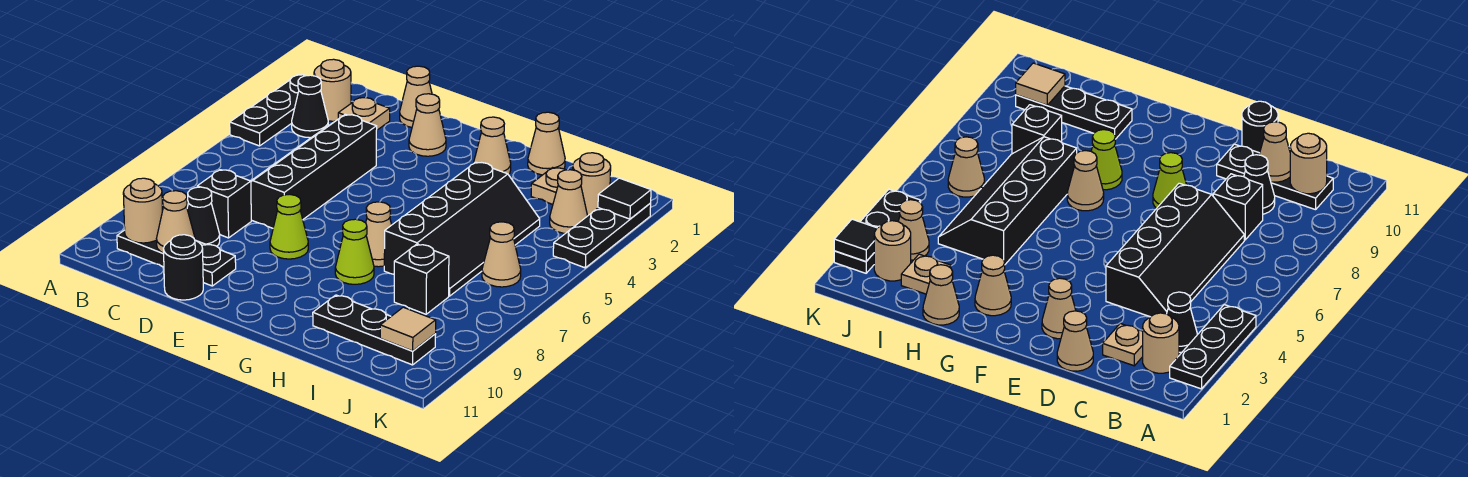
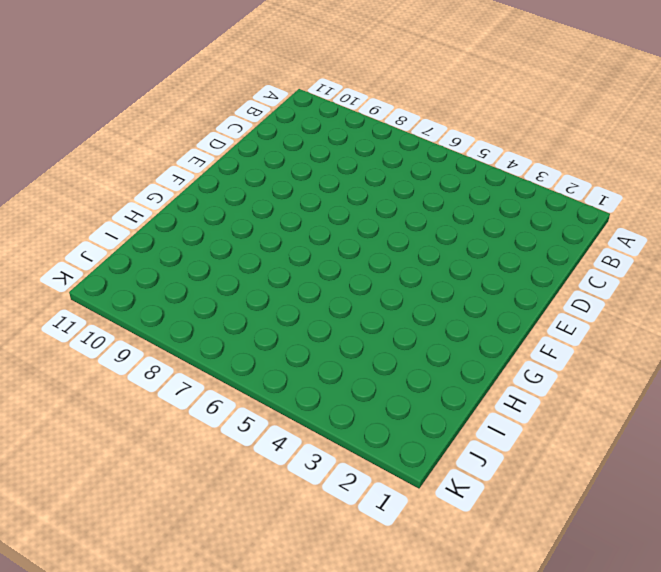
none -> black plate A2:A4 level 1
none -> tan round brick B2 level 1
none -> black cone B3 level 1

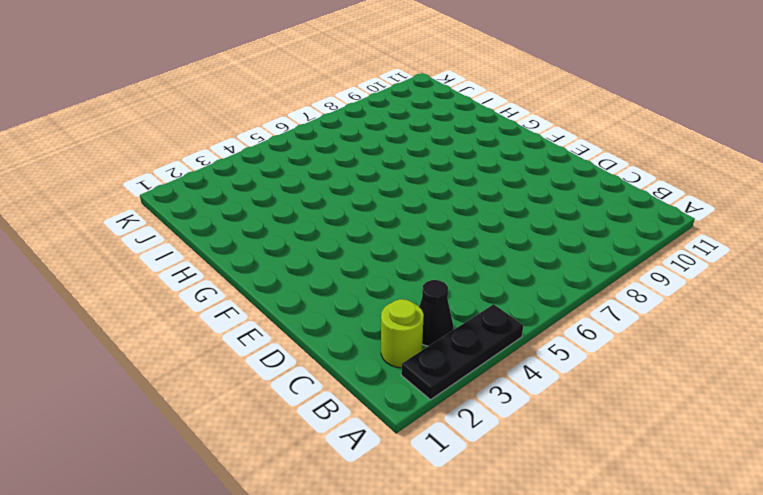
lime round brick B2 level 1 -> tan round brick B2 level 1
none -> black plate B10:D10 level 1
none -> tan plate C2 level 1
none -> black slope C4:D7 level 1 top D

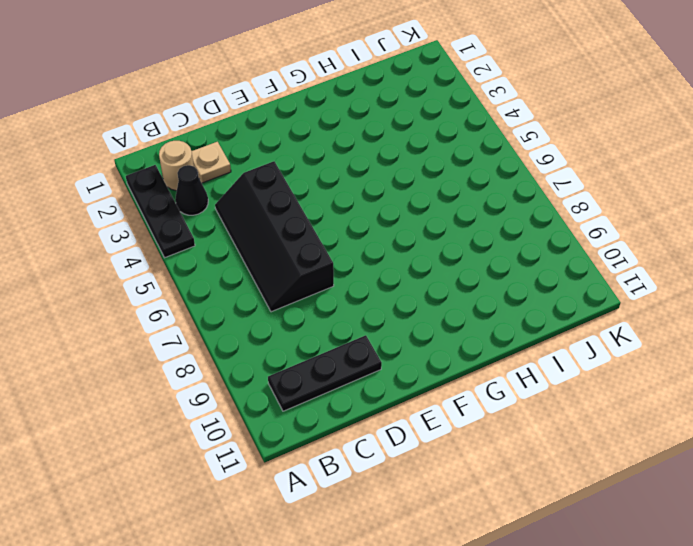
none -> black brick C8 level 1
none -> black cone C9 level 1
none -> tan cone D1 level 1

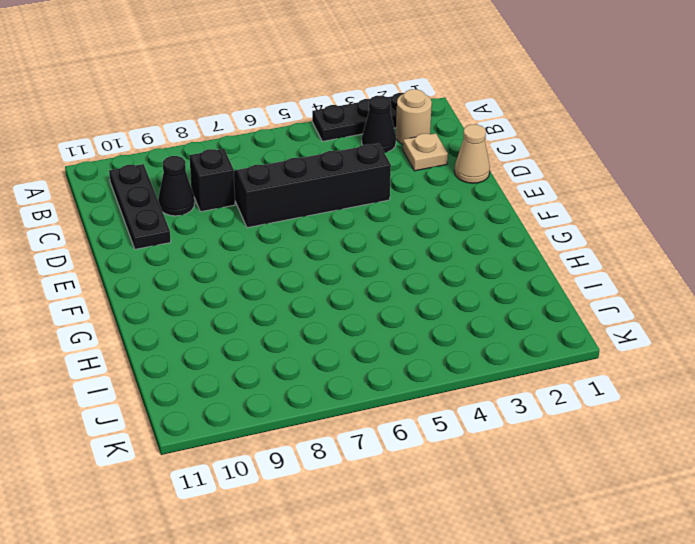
none -> black round brick D11 level 1
none -> tan cone E2 level 1
none -> lime cone E8 level 1

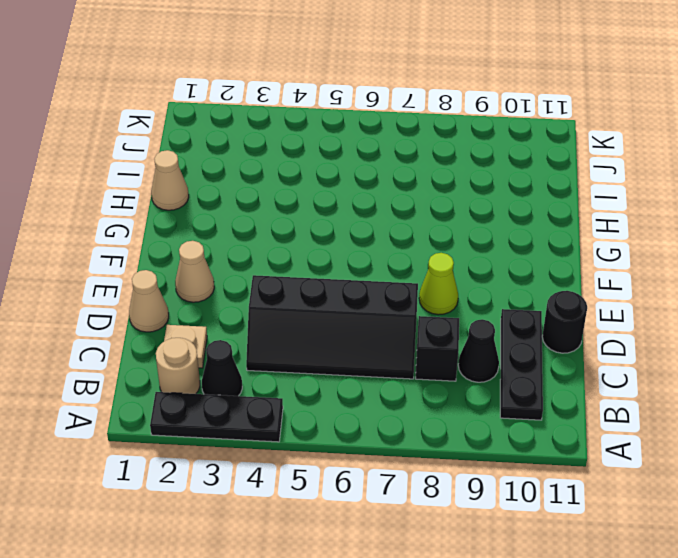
none -> tan cone G2 level 1
none -> tan cone G7 level 1
none -> lime cone G8 level 1

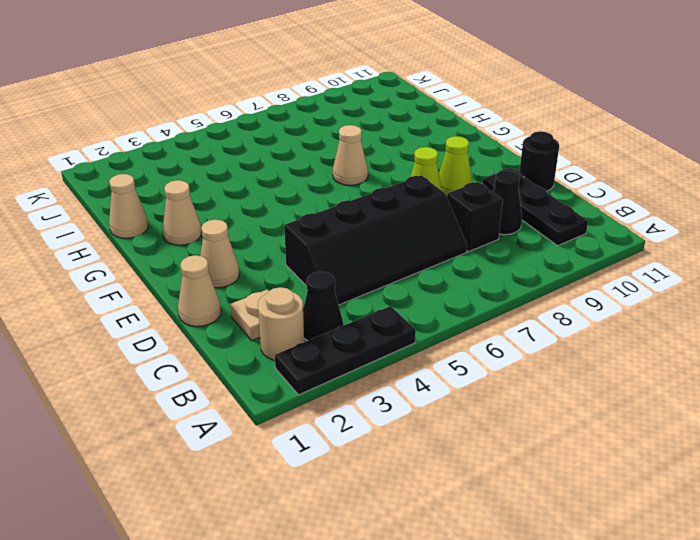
lime cone E9 level 1 -> lime cone G8 level 1
none -> black slope H4:I7 level 1 top H
none -> black plate H10:J10 level 1
none -> tan plate I2 level 1

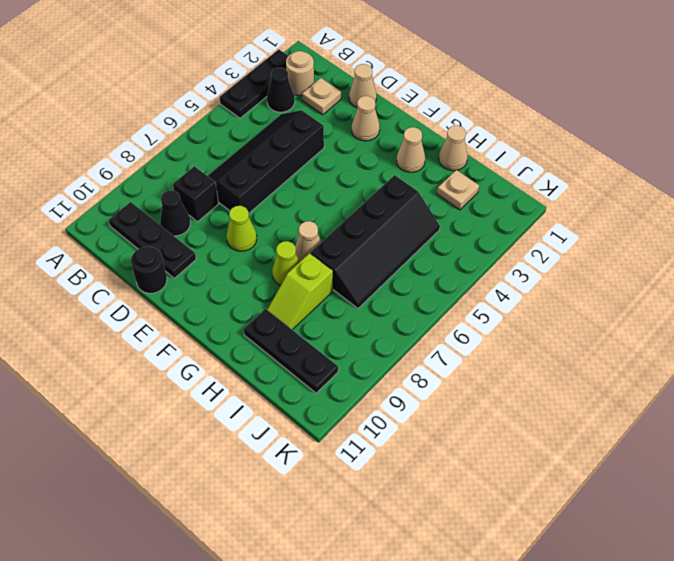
lime slope H8:H9 level 1 top 8 -> none
none -> black brick I8 level 1
none -> tan round brick J2 level 1
none -> tan cone J3 level 1

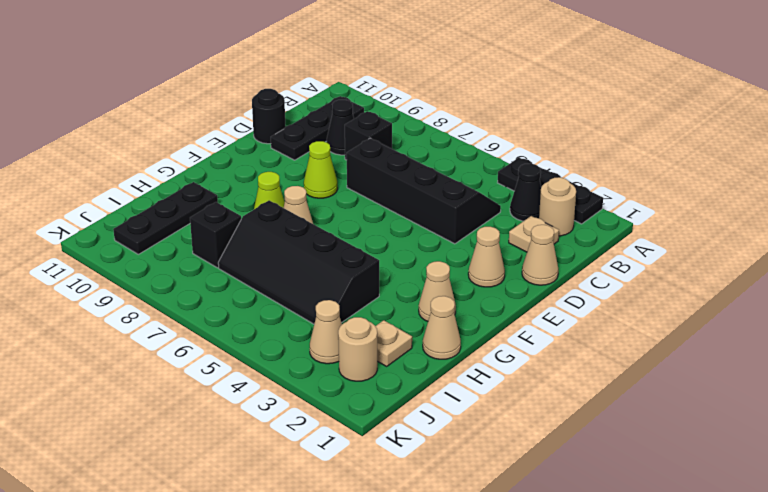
none -> tan cone J6 level 1
none -> black plate K2:K4 level 1
none -> tan round brick B10 level 2

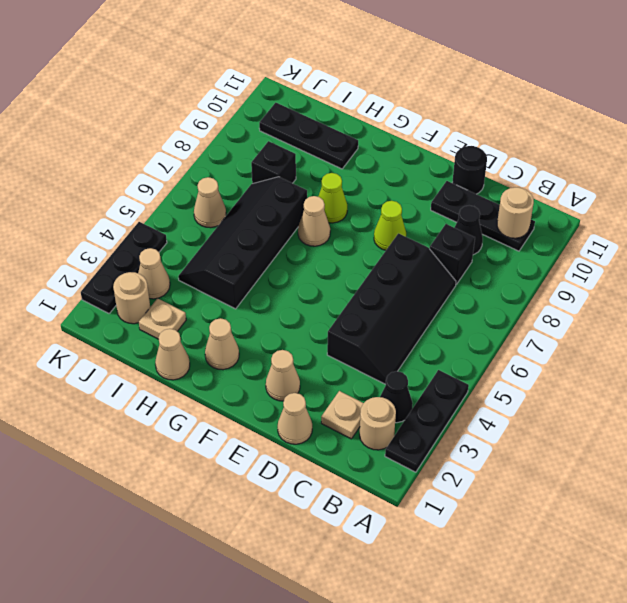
none -> tan cone C10 level 2
none -> tan tile J10 level 2
none -> black tile K2 level 2

